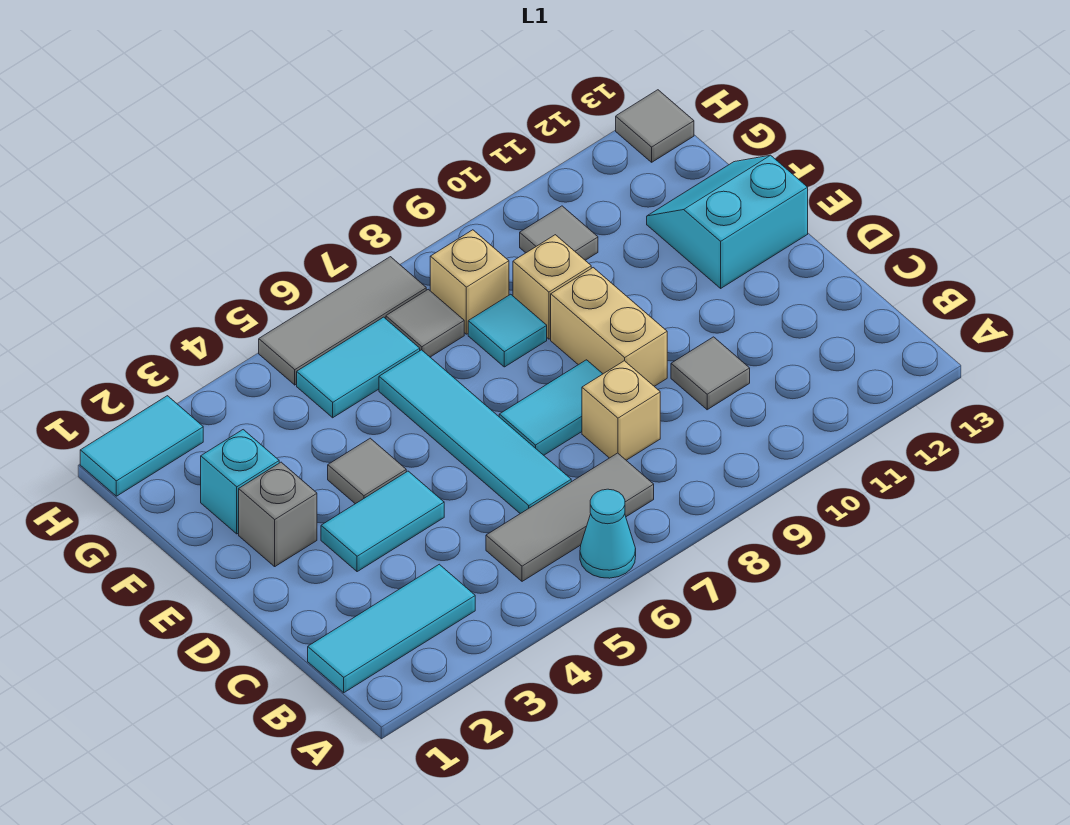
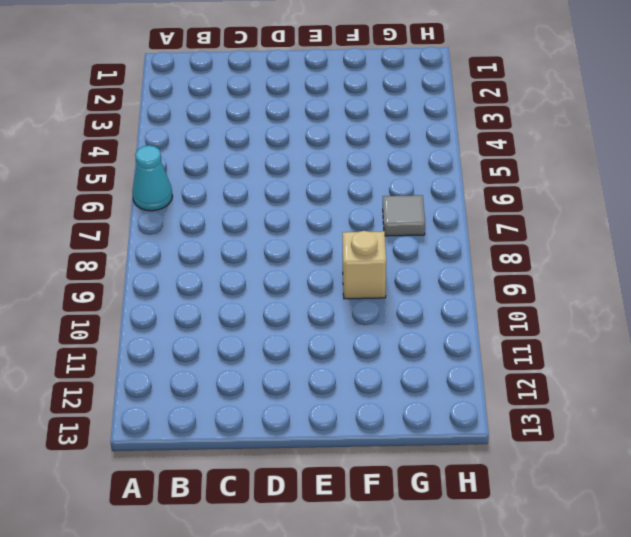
none -> cyan tile B1:B3 level 1
none -> grey tile B5:B7 level 1
none -> cyan tile C6:F6 level 1

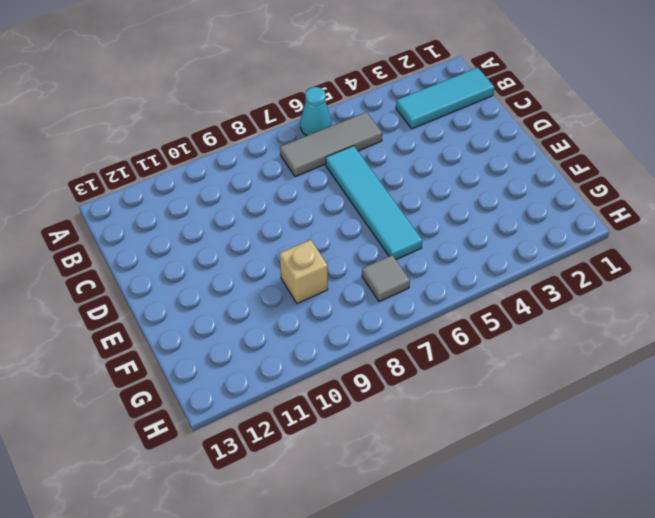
none -> tan brick C8 level 1
none -> grey tile C10 level 1
none -> cyan tile D3:D4 level 1

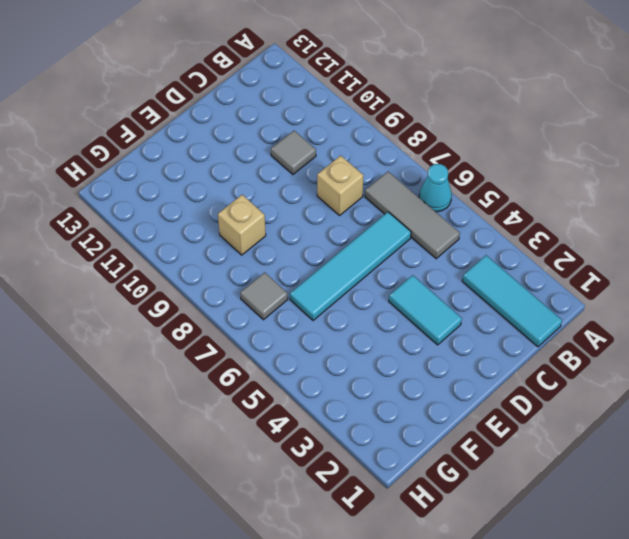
none -> cyan tile D7:D8 level 1
none -> tan brick D9:E9 level 1
none -> grey brick E2 level 1

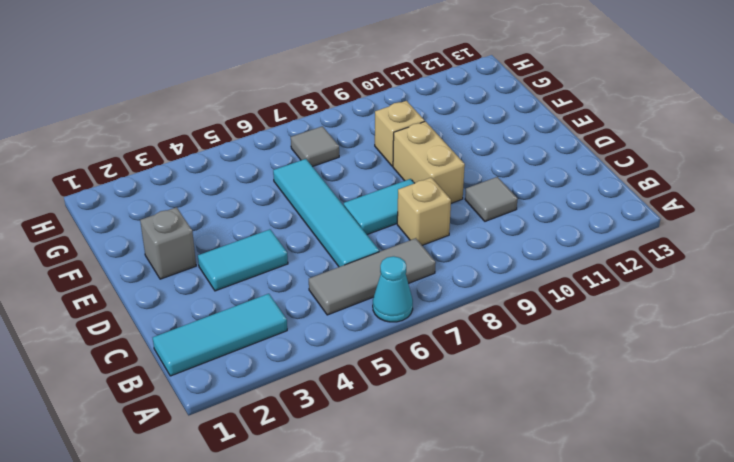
none -> grey tile E4 level 1
none -> cyan slope E12:F13 level 1 top E
none -> cyan brick F2 level 1

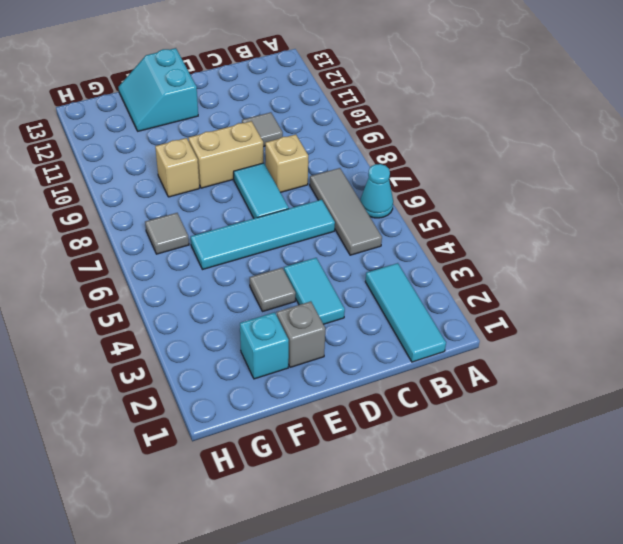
none -> cyan tile F8 level 1
none -> cyan tile G5:G6 level 1
none -> tan brick G8 level 1

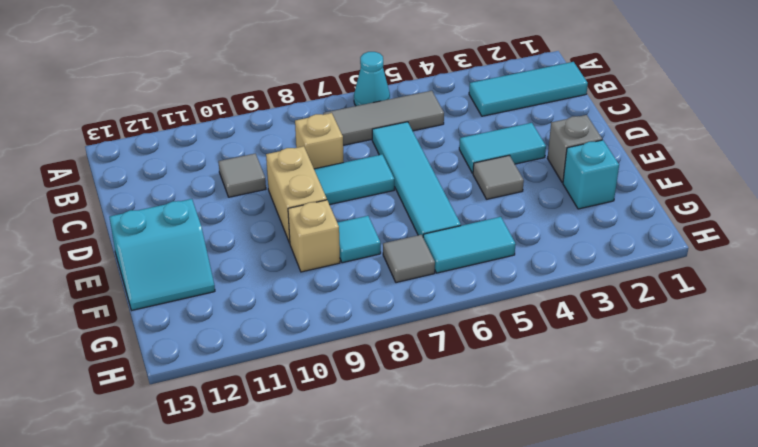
none -> tan brick G8 level 1
none -> grey tile G10 level 1
none -> cyan tile H1:H2 level 1

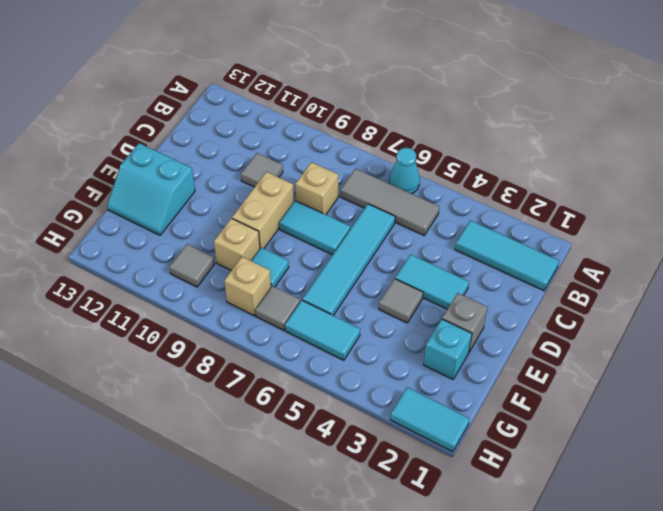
none -> grey tile H5:H7 level 1
none -> grey tile H13 level 1

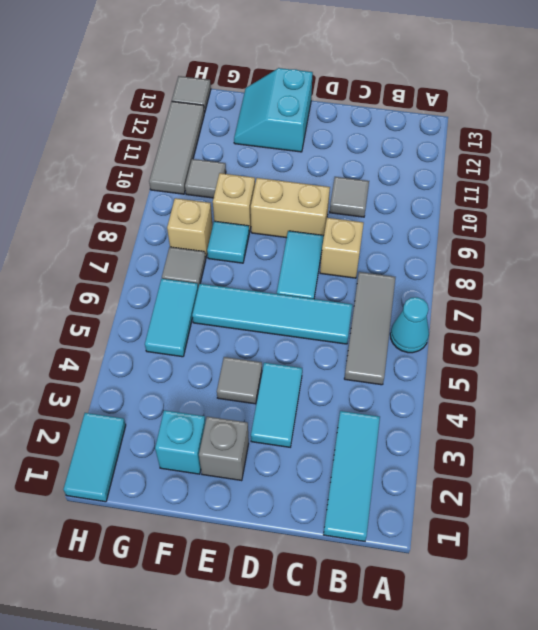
grey tile H10:H12 level 1 -> grey tile H5:H7 level 1

